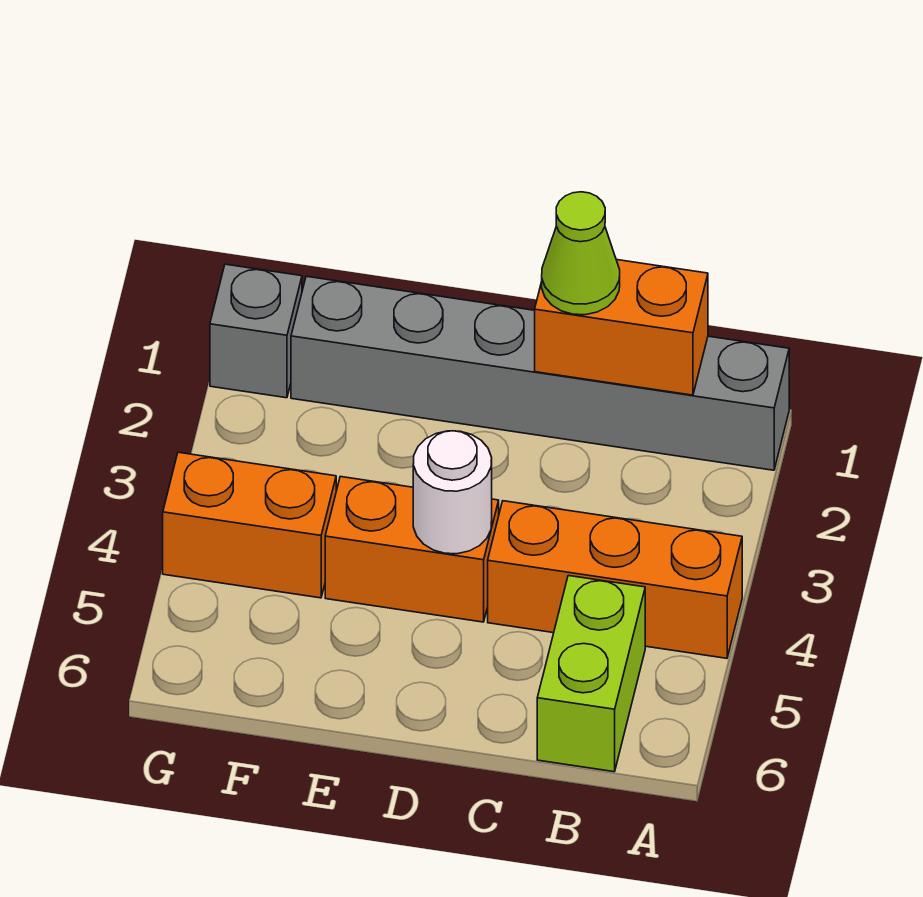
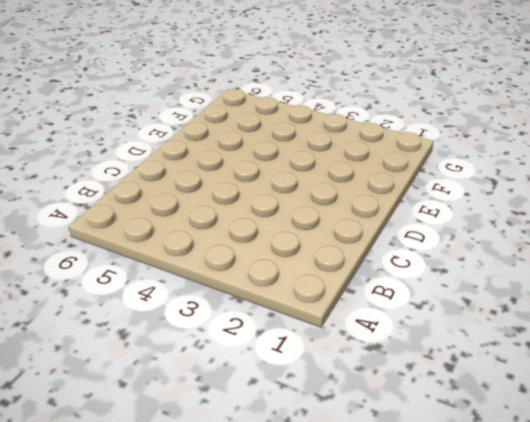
none -> grey brick A1:F1 level 1
none -> orange brick A4:C4 level 1

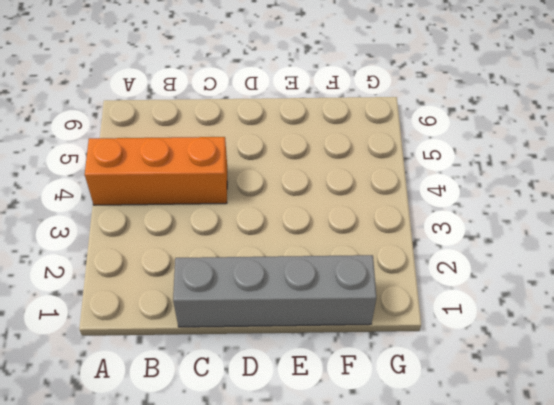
grey brick C1:F1 level 1 -> grey brick A1:F1 level 1
none -> lime brick B5:B6 level 1
none -> orange brick D4:E4 level 1

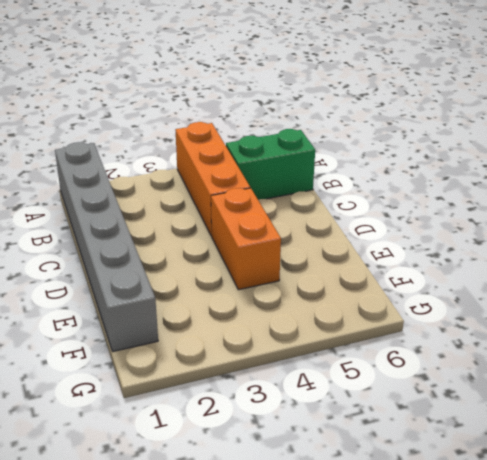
green brick B5:B6 level 1 -> lime brick B5:B6 level 1
none -> orange brick F4:G4 level 1
none -> grey brick G1 level 1

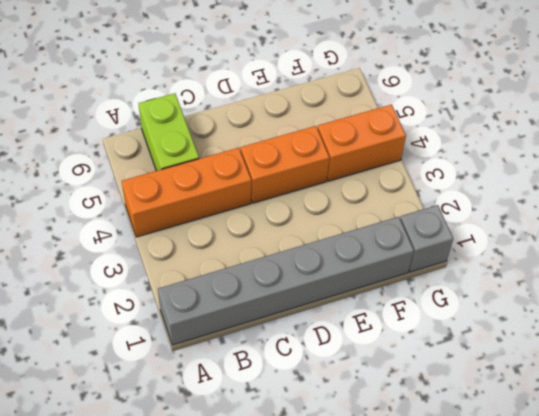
none -> orange brick B1:C1 level 2
none -> white round brick D4 level 2

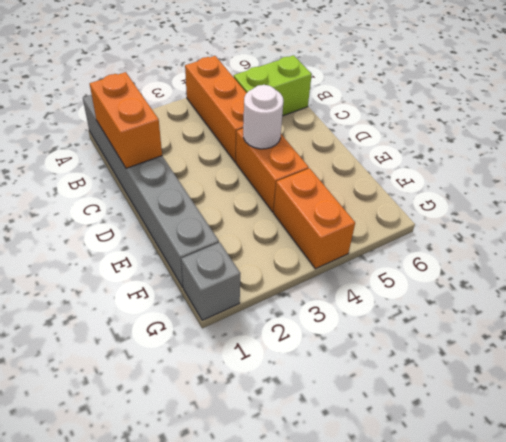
none -> lime cone C1 level 3

